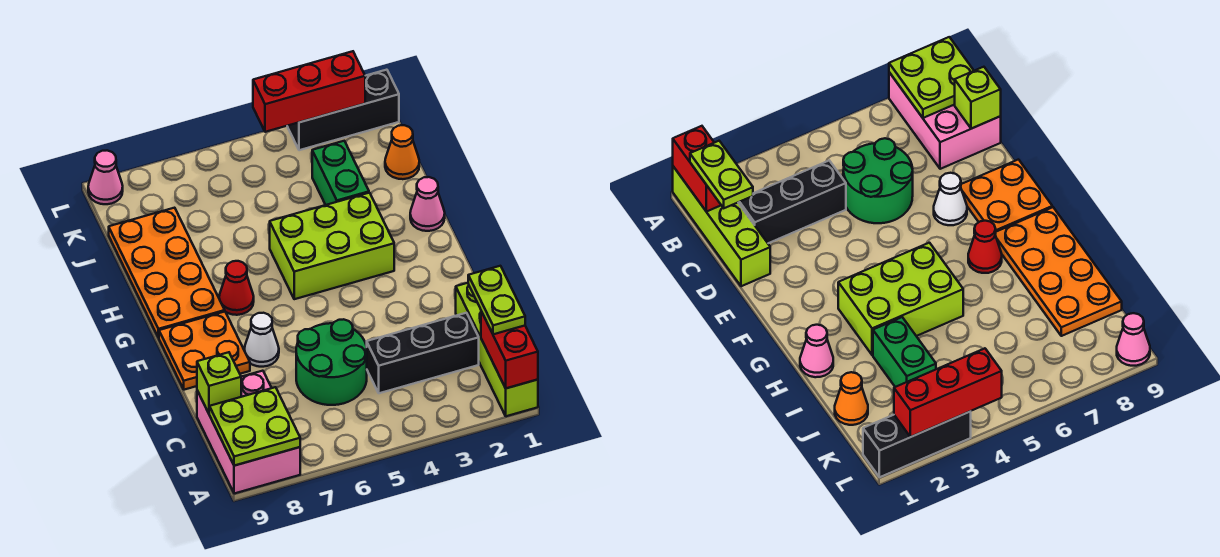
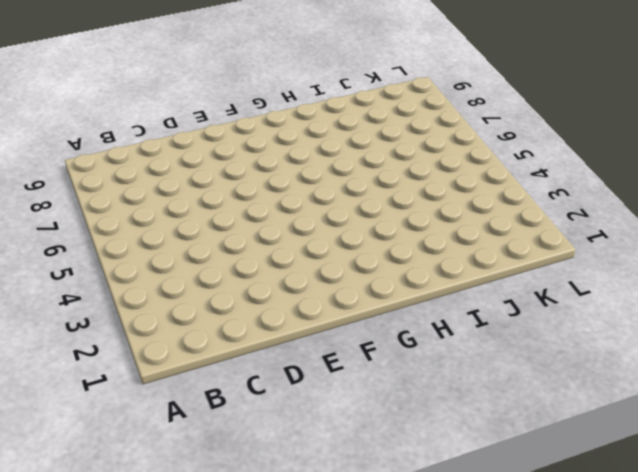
none -> lime brick A1:D1 level 1
none -> pink brick A8:C9 level 1
none -> black brick C2:C4 level 1

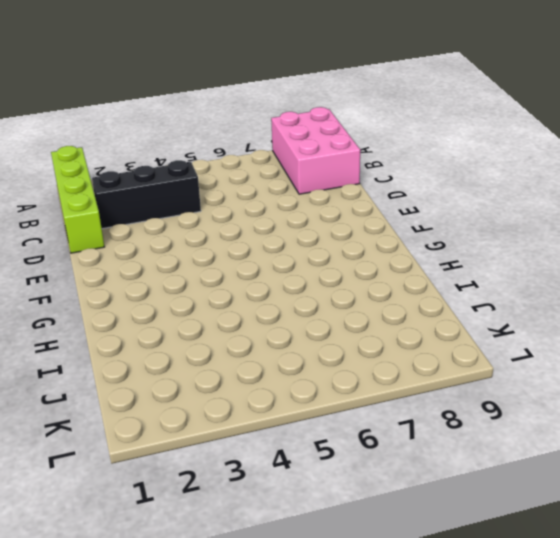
none -> green round brick C5:D6 level 1
none -> white cone E7 level 1
none -> orange plate E8:F9 level 1

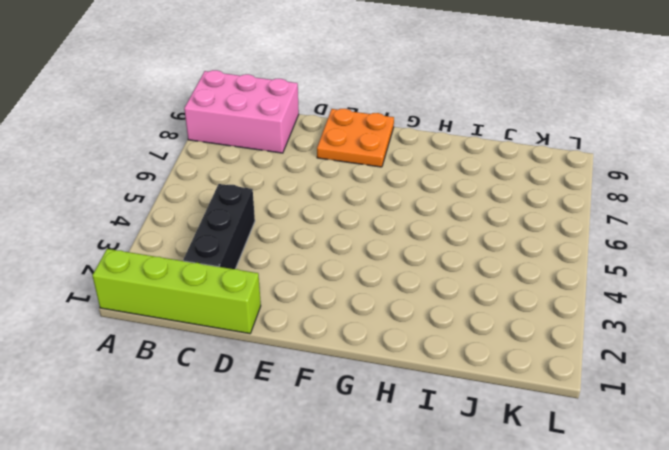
none -> green round brick C5:D6 level 1
none -> white cone E7 level 1
none -> lime brick G3:H5 level 1

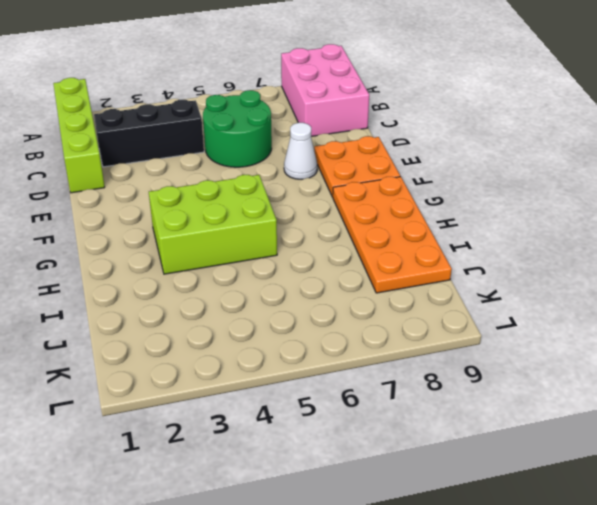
none -> red cone G7 level 1
none -> pink cone H1 level 1
none -> green brick I3:J3 level 1

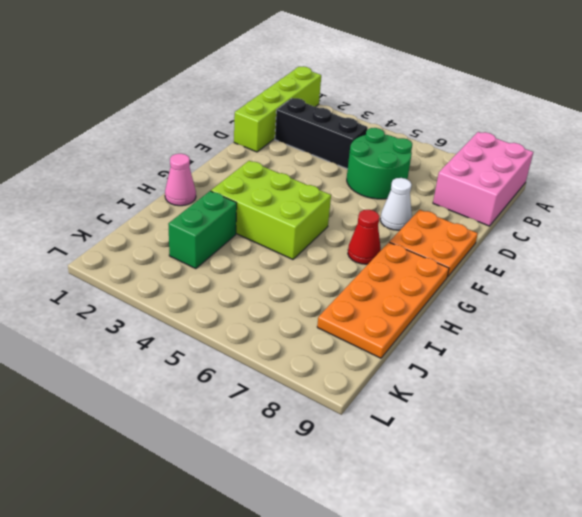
none -> orange cone J1 level 1
none -> black brick L1:L3 level 1
none -> pink cone L9 level 1

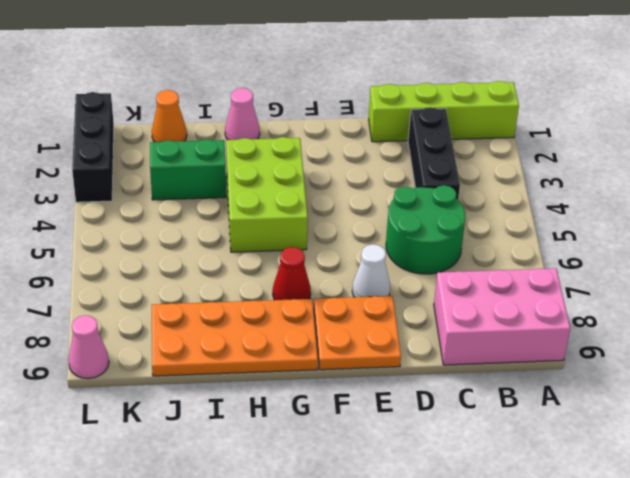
none -> red brick A1:B1 level 2
none -> lime plate A8:B9 level 2
none -> lime brick C9 level 2

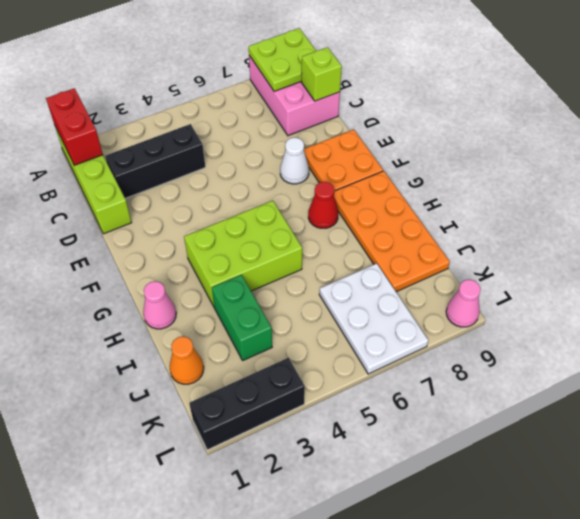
white plate J6:L7 level 1 -> none
none -> green round brick C5:D6 level 1
none -> red brick L2:L4 level 2
none -> lime plate B1:C1 level 3

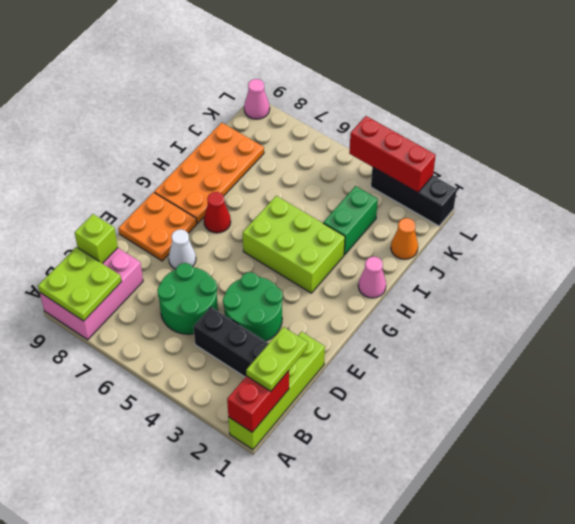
green round brick D3:E4 level 1 -> none

